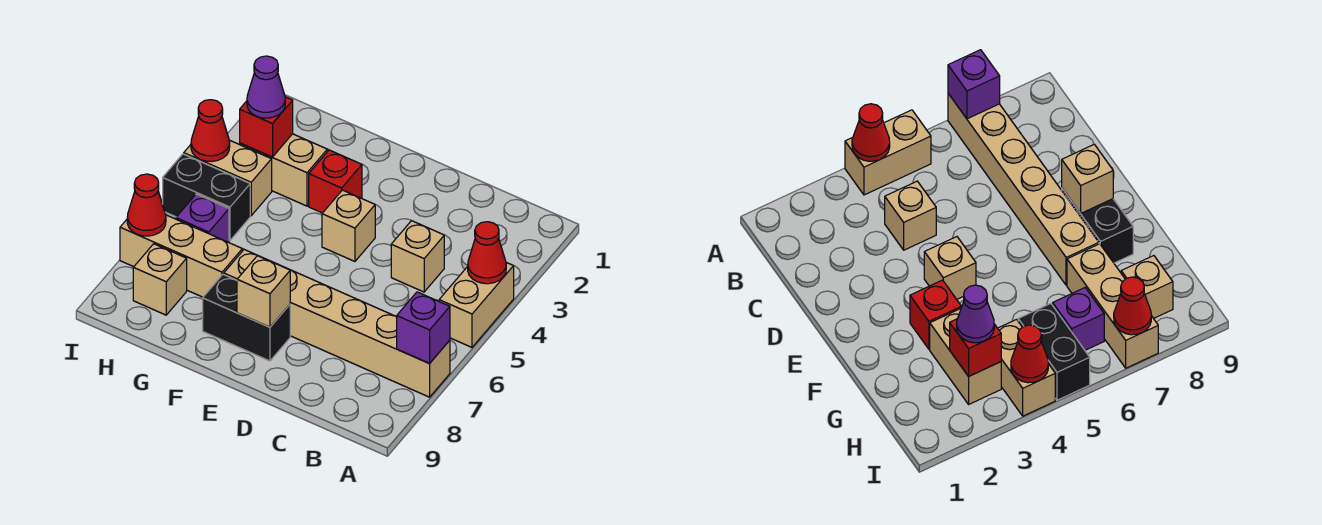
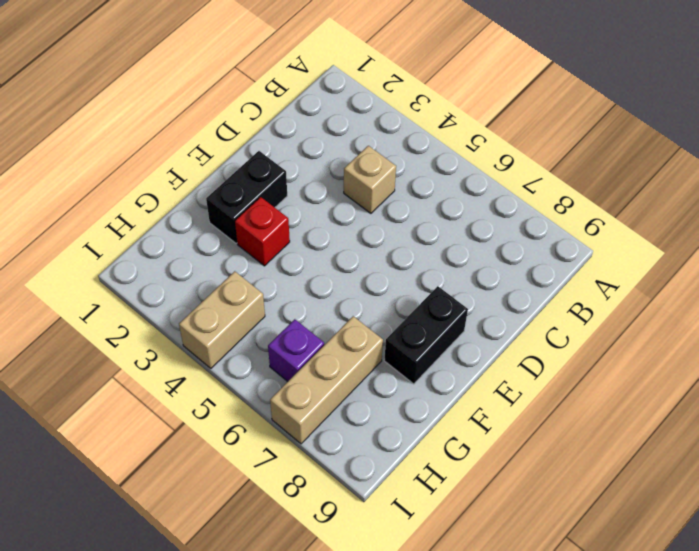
black brick E2:F2 level 1 -> black brick H5:I5 level 1
none -> tan brick A4:A5 level 1
none -> tan brick A7:F7 level 1
none -> tan brick E4 level 1

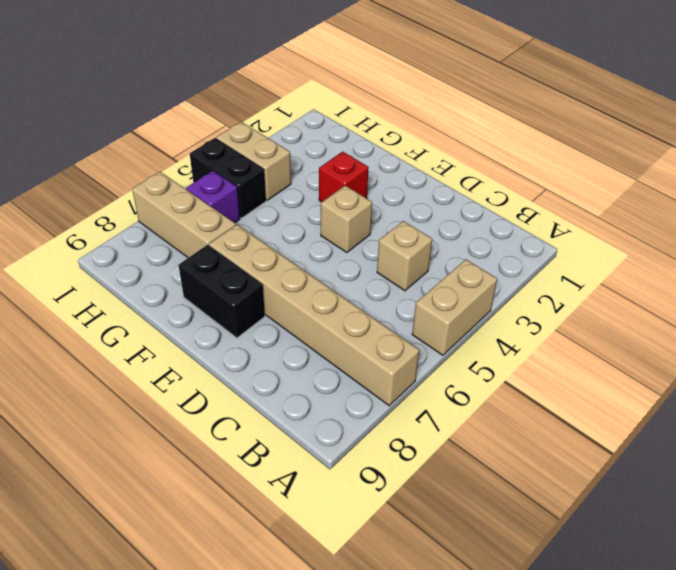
none -> tan brick G3:H3 level 1
none -> tan brick H8 level 1
none -> red cone A4 level 2

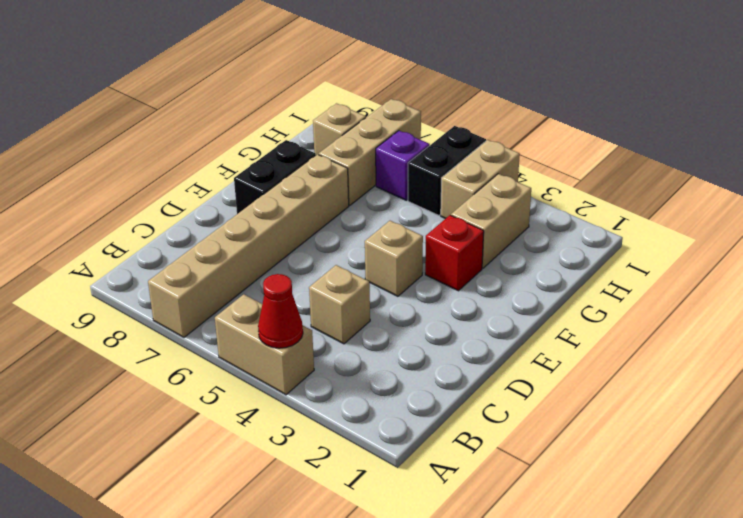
none -> purple brick A7 level 2
none -> tan brick E8 level 2
none -> red brick H3 level 2

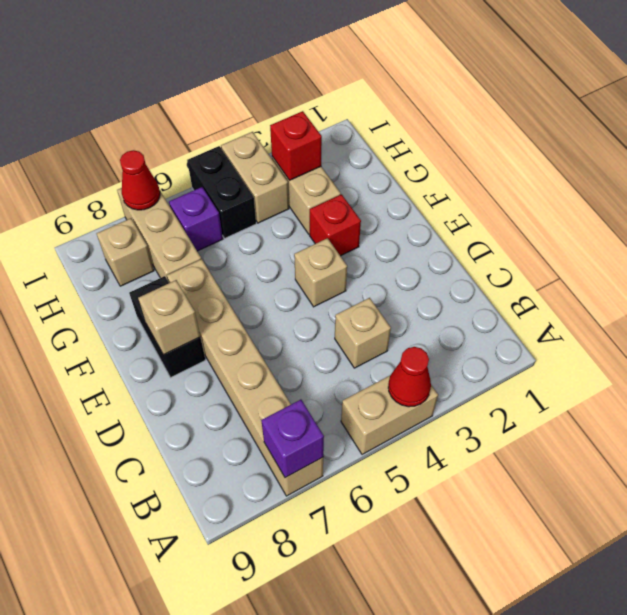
none -> red cone I4 level 2
none -> purple cone H3 level 3

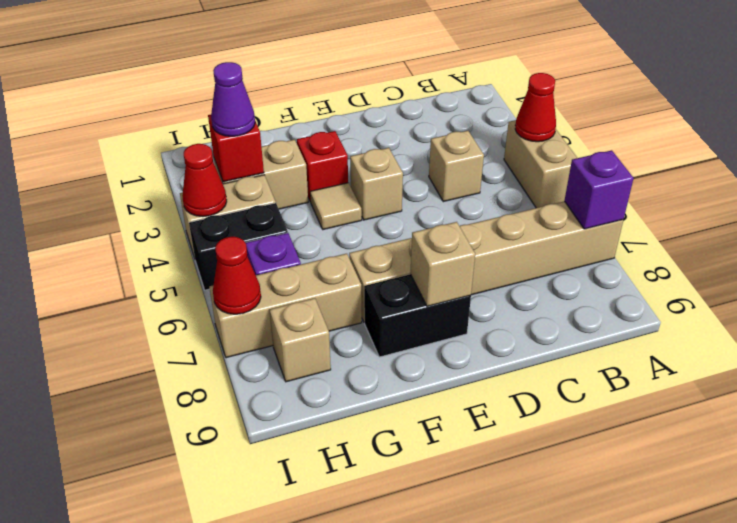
tan tile F4 level 1 -> none

